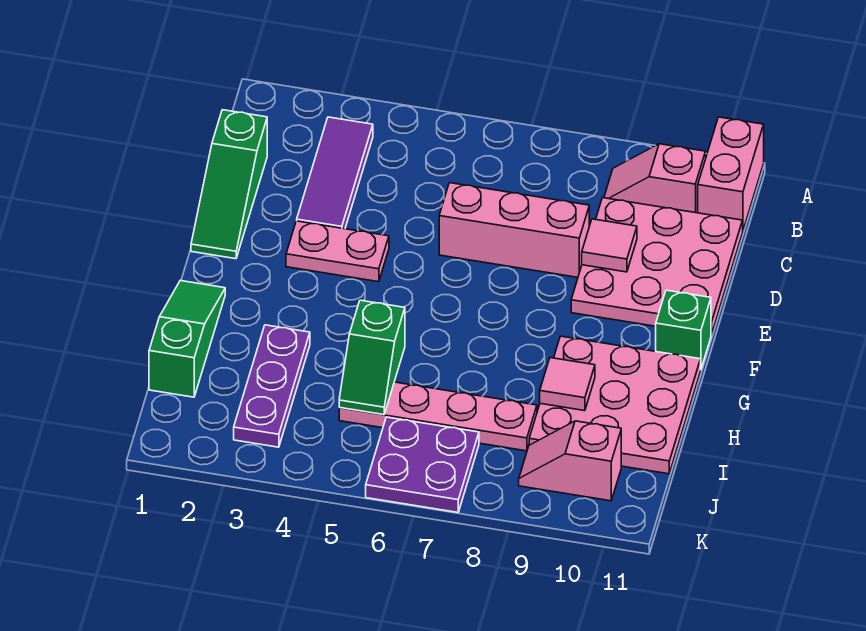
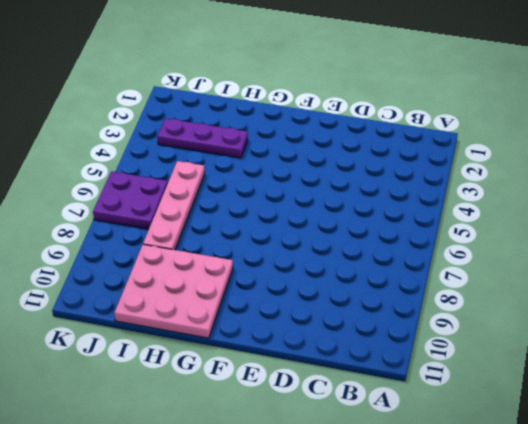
none -> pink brick A11:B11 level 1
none -> purple tile B3:D3 level 1
none -> pink slope B9:B10 level 1 top 10

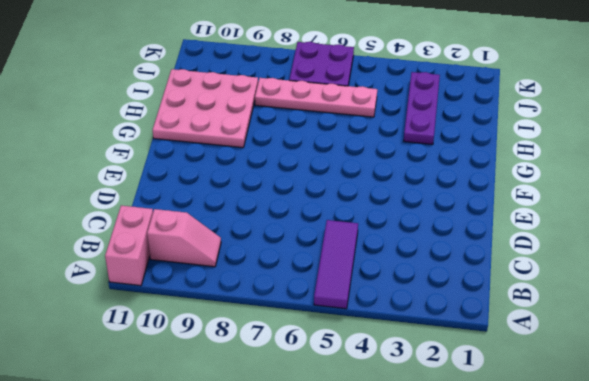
purple tile A5:C5 level 1 -> purple tile B3:D3 level 1
none -> green slope C1:E1 level 1 top C
none -> pink plate C9:E11 level 1
none -> pink brick D6:D8 level 1

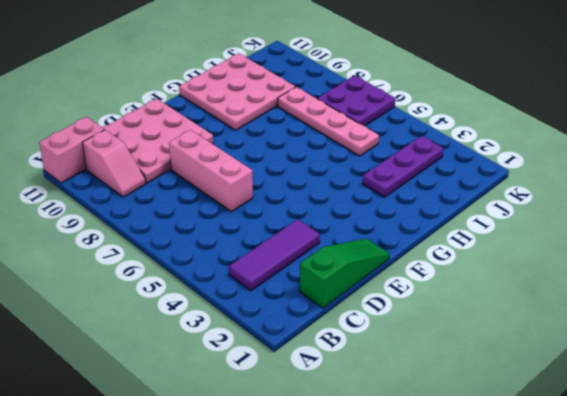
none -> pink plate E3:E4 level 1
none -> green brick F11 level 1
none -> green slope G1:I1 level 1 top I

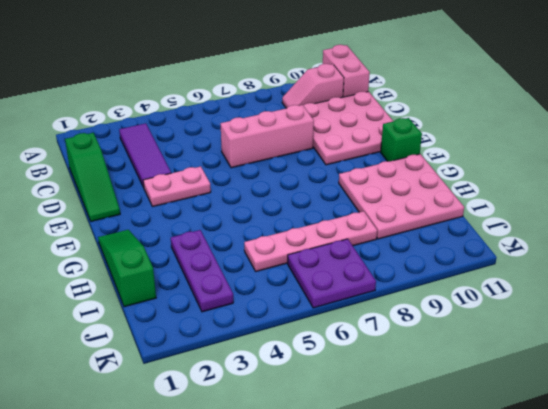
none -> pink slope J9:J10 level 1 top 10
none -> pink tile D9 level 2
none -> green slope H5:I5 level 2 top H

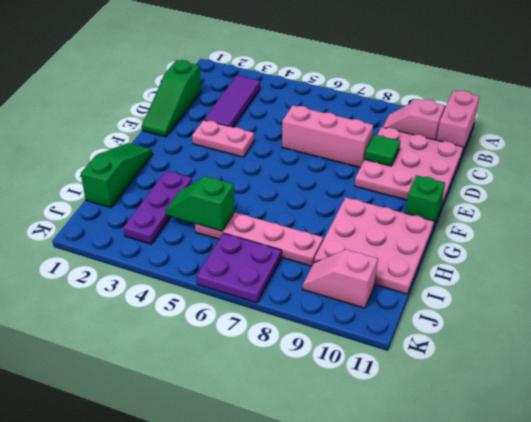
green tile D9 level 2 -> pink tile D9 level 2
green slope I4:I5 level 2 top 5 -> green slope H5:I5 level 2 top H
none -> pink tile H9 level 2

